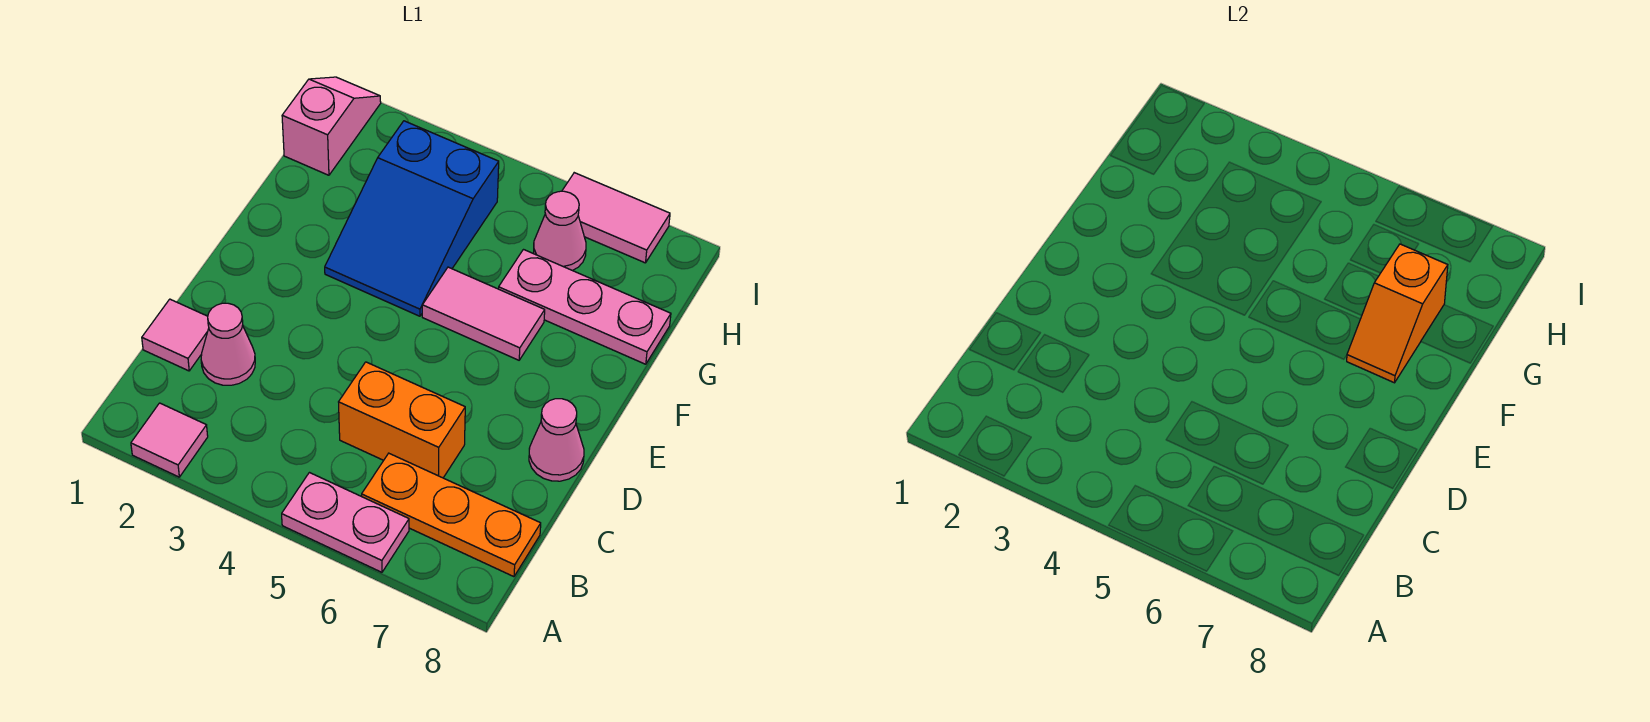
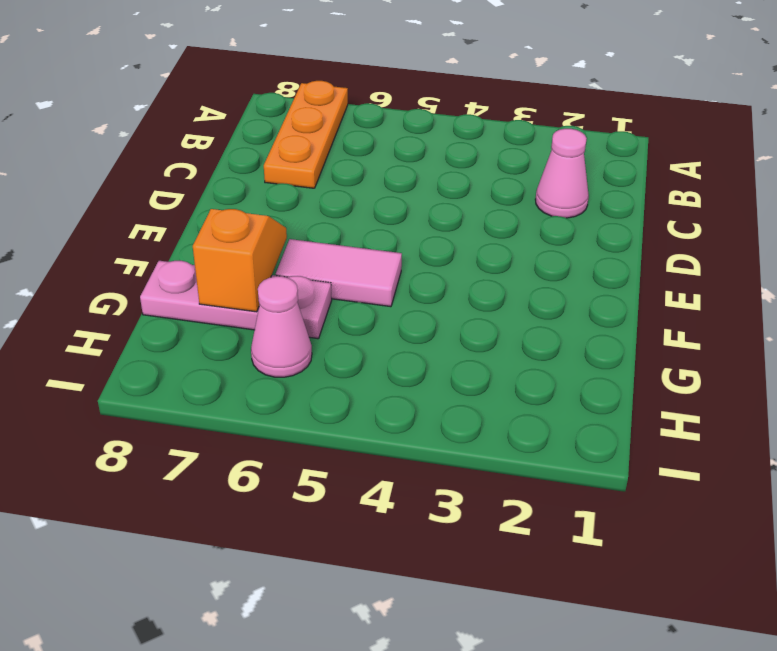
orange plate A7:C7 level 1 -> orange plate B6:B8 level 1
none -> pink tile A2 level 1
none -> pink plate A5:A6 level 1
none -> pink tile C1 level 1

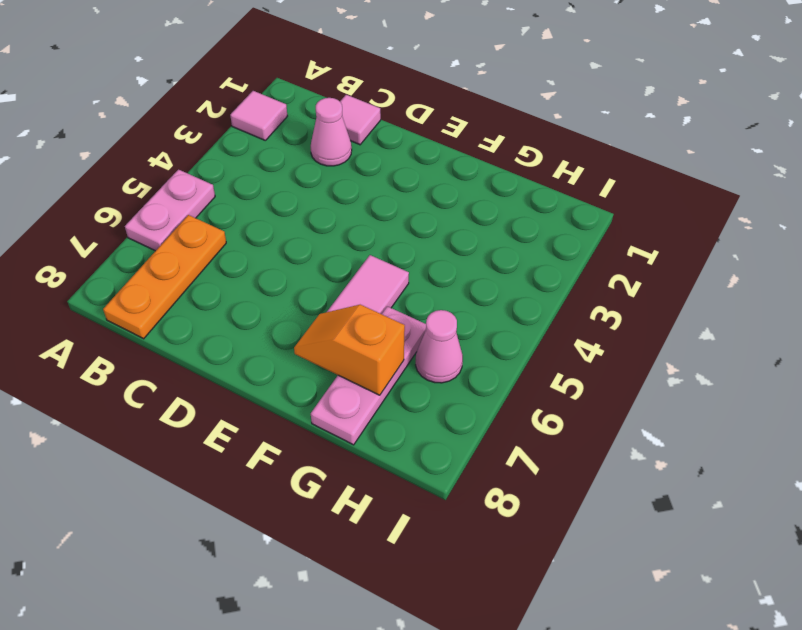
none -> orange brick C5:C6 level 1
none -> pink cone D8 level 1
none -> blue slope F3:H4 level 1 top H

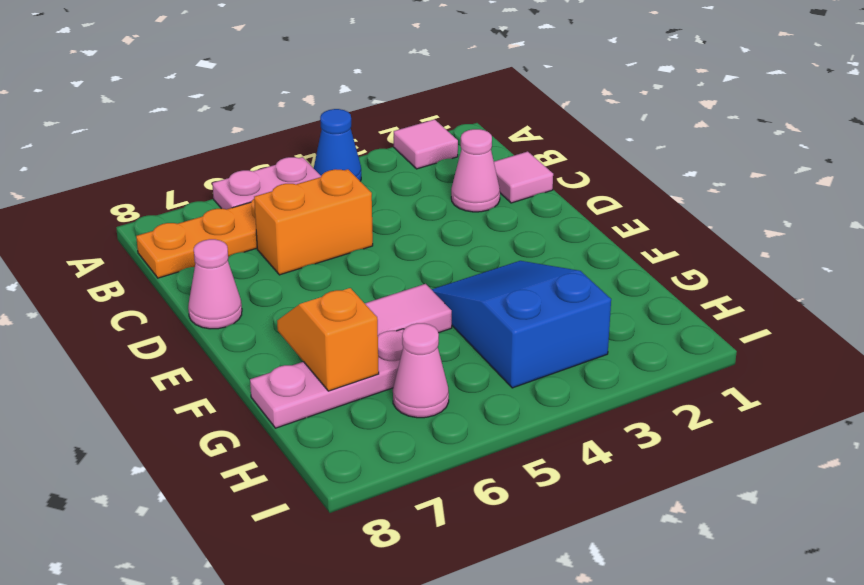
blue cone A4 level 1 -> none
none -> pink slope H1:I1 level 1 top H
none -> pink tile I6:I7 level 1

